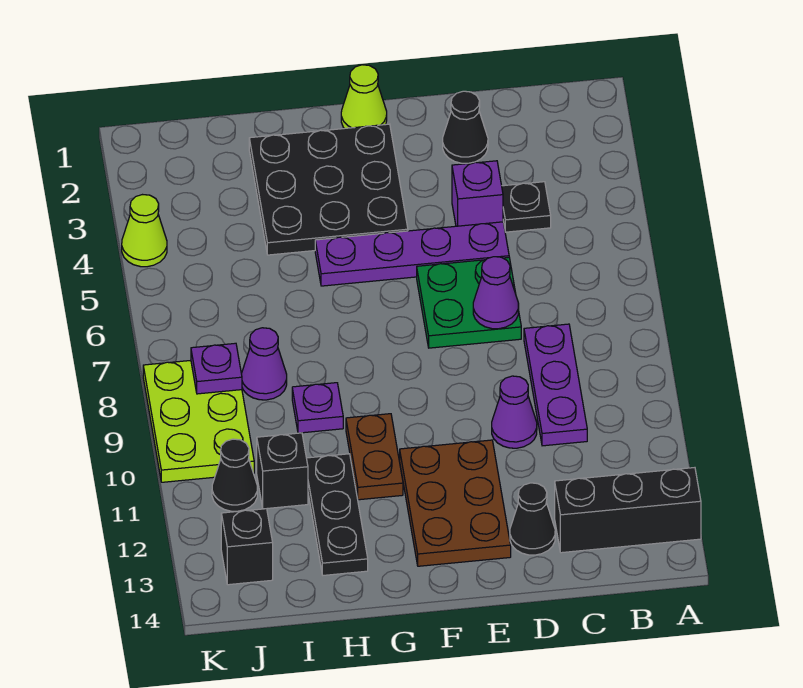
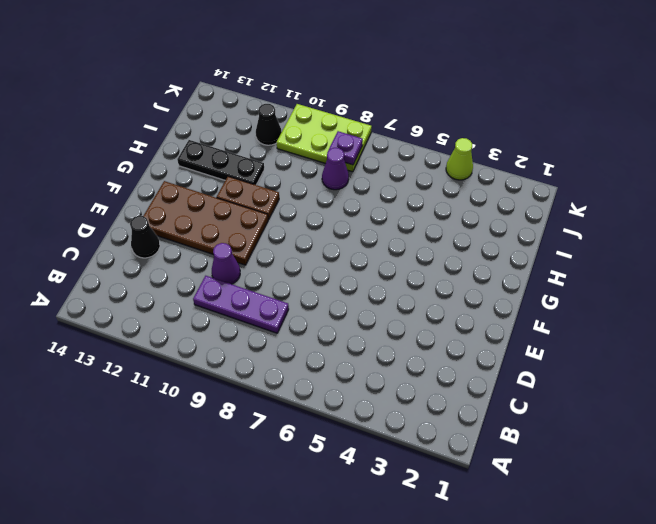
brown plate E10:F13 level 1 -> brown plate E11:F13 level 1
none -> black brick A13:C13 level 1
none -> black plate C4 level 1
none -> black cone D2 level 1

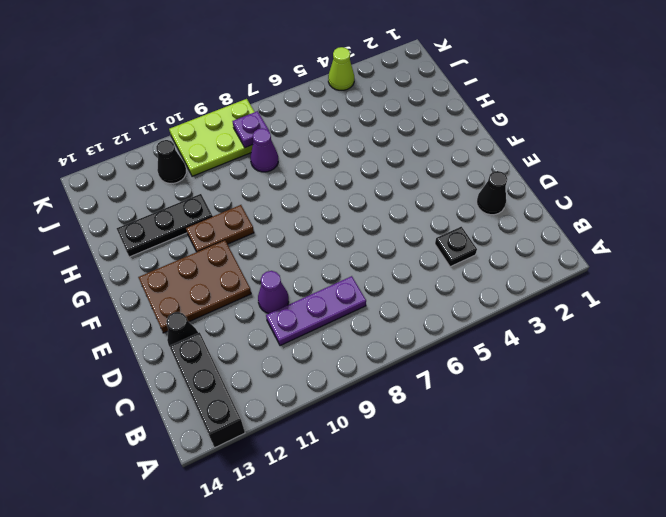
none -> purple brick D4 level 1
none -> purple plate D5:G5 level 1
none -> green plate D6:E7 level 1

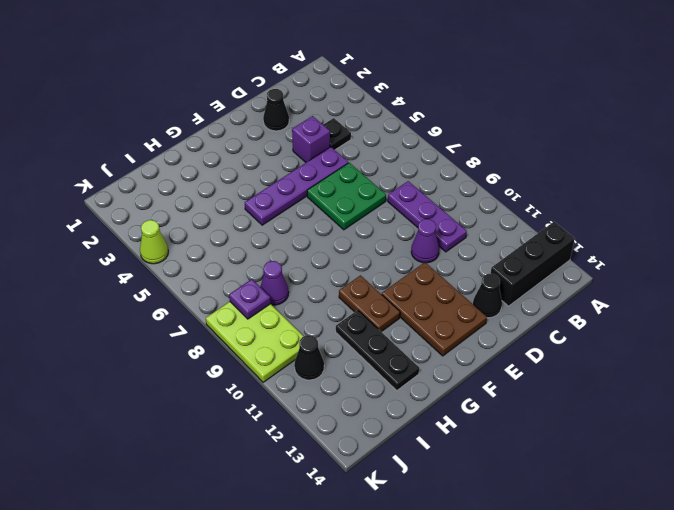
none -> lime cone F1 level 1
none -> black plate F2:H4 level 1
none -> purple plate H9 level 1

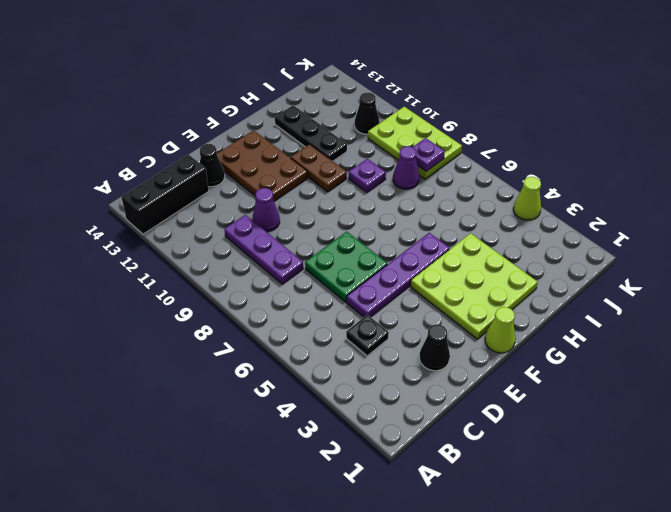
lime plate F2:H4 level 1 -> black plate F2:H4 level 1
none -> purple brick D4 level 1
none -> black brick I11 level 1
none -> black brick J13 level 1

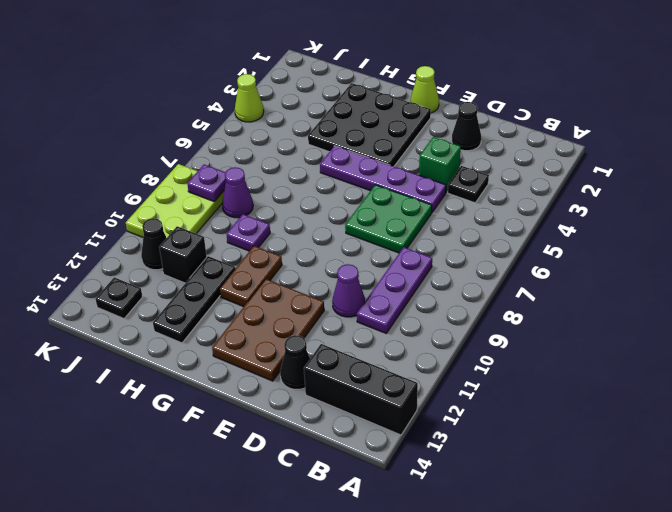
green brick D4 level 1 -> purple brick D4 level 1
black plate J13 level 1 -> black brick J13 level 1
none -> purple cone D7 level 2

